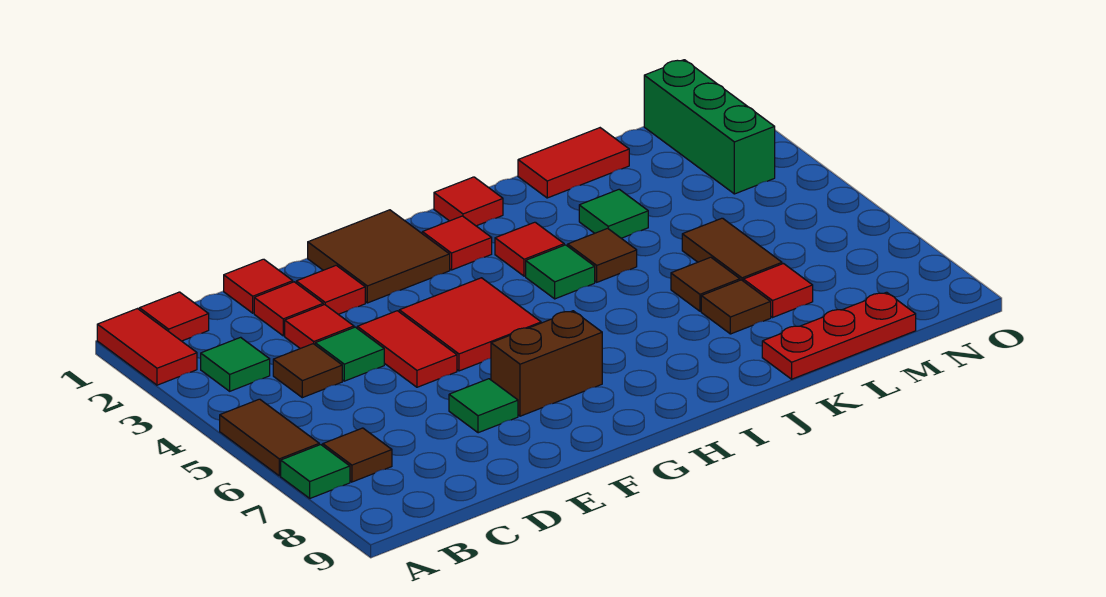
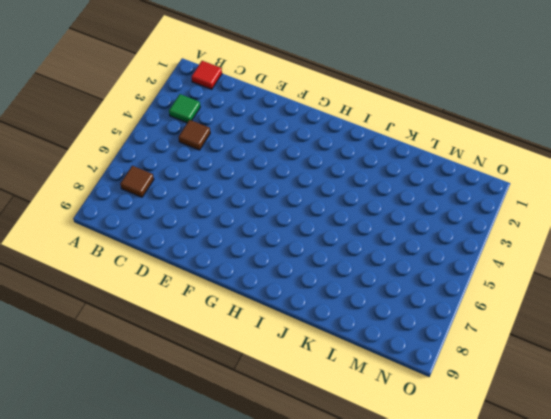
none -> red tile A1:A2 level 1
none -> brown tile A5:A6 level 1
none -> green tile A7 level 1
none -> red tile D1 level 1

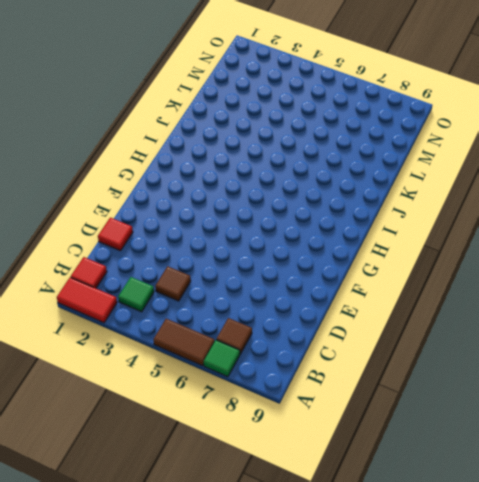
none -> red tile D2 level 1
none -> red tile D3 level 1
none -> green tile D4 level 1
none -> red tile E2 level 1

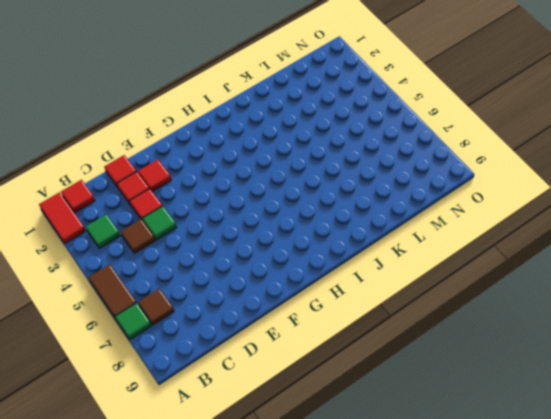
none -> red tile E4:E5 level 1
none -> green tile E7 level 1
none -> brown tile F1:G2 level 1
none -> red tile F4:G5 level 1

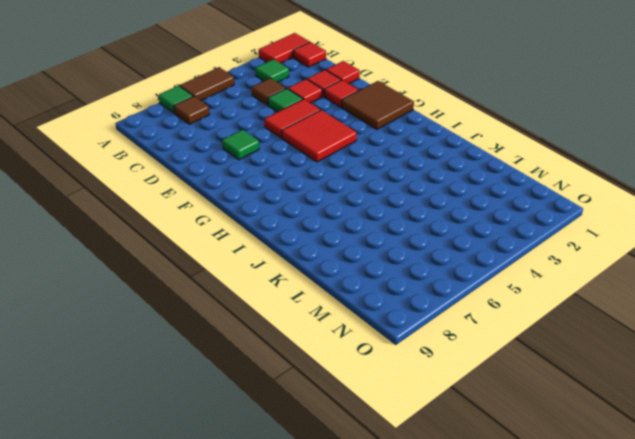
none -> brown brick F7:G7 level 1
none -> red tile H2 level 1
none -> red tile I1 level 1
none -> red tile I3 level 1

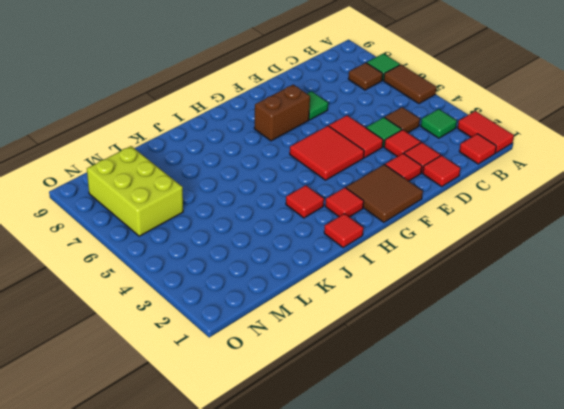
lime brick M6:N8 level 1 -> none
none -> green tile I4 level 1
none -> brown tile J4 level 1
none -> red tile K1:L1 level 1
none -> green tile K3 level 1

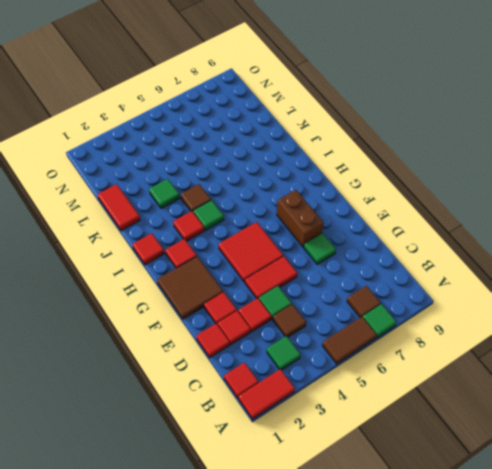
none -> brown tile K6 level 1
none -> brown tile K7 level 1
none -> red plate K9:M9 level 1
none -> brown tile L5:L6 level 1

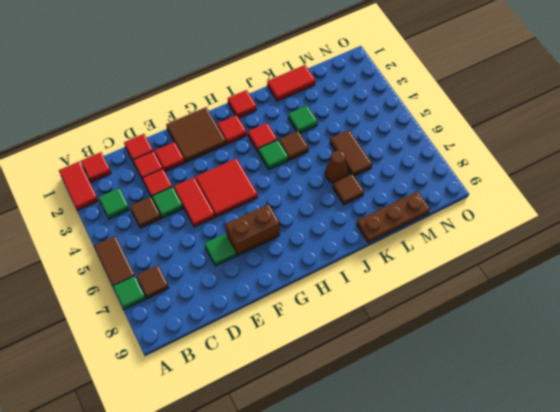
brown cone K6 level 1 -> brown tile K6 level 1
brown plate K9:M9 level 1 -> red plate K9:M9 level 1
none -> red tile L7 level 1
none -> green brick N1:N3 level 1

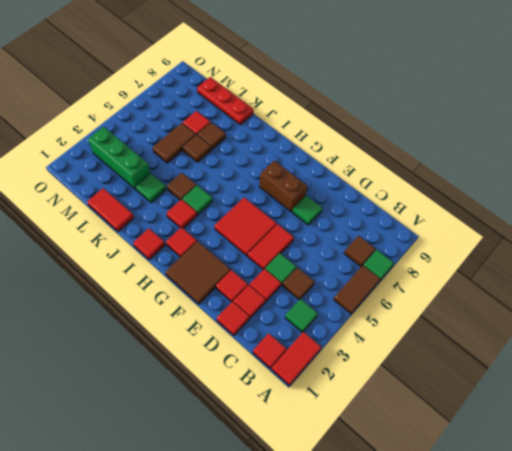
green brick L3:N3 level 1 -> green brick N1:N3 level 1

